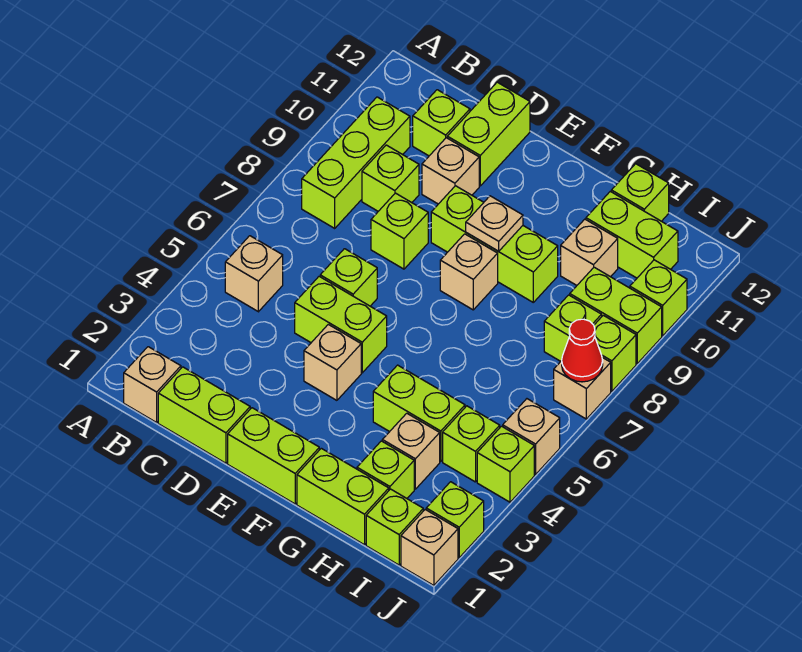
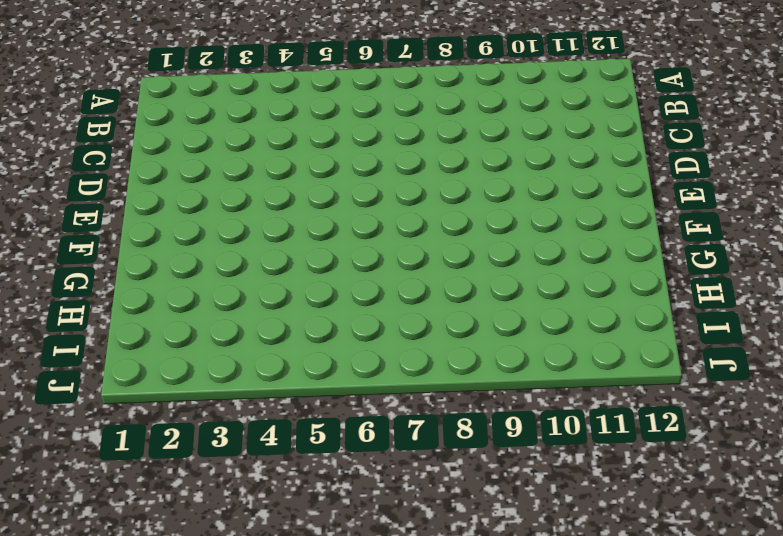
none -> tan brick B1 level 1
none -> tan brick B5 level 1
none -> lime brick B8:B10 level 1
none -> lime brick C1:D1 level 1

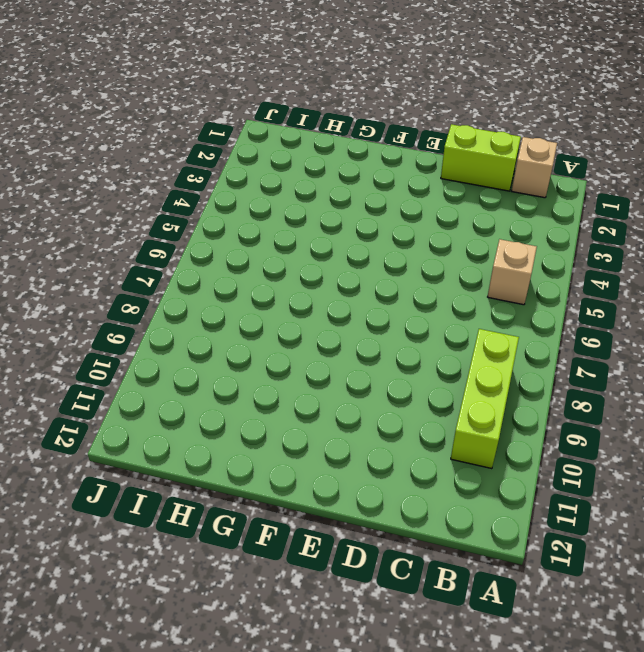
none -> lime brick C9 level 1
none -> lime brick C11 level 1
none -> lime brick D5:E5 level 1
none -> lime brick D6 level 1

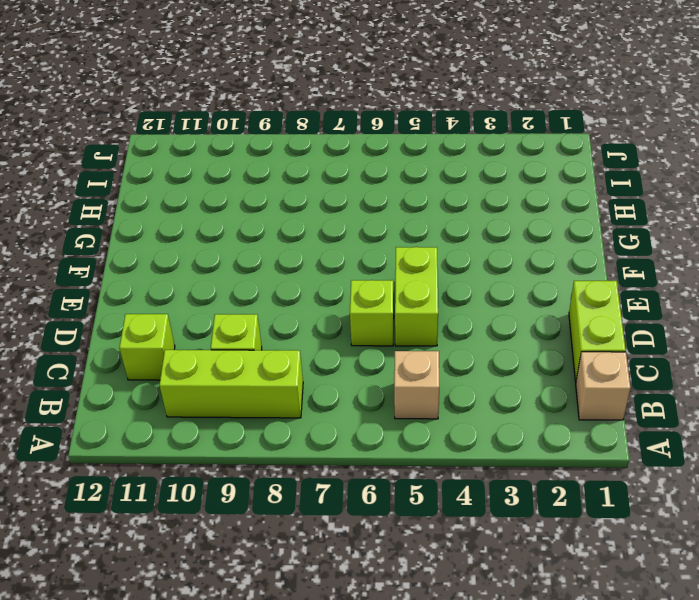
none -> lime brick D8 level 1
none -> tan brick D10 level 1
none -> lime brick D11:D12 level 1
none -> lime brick E1:F1 level 1

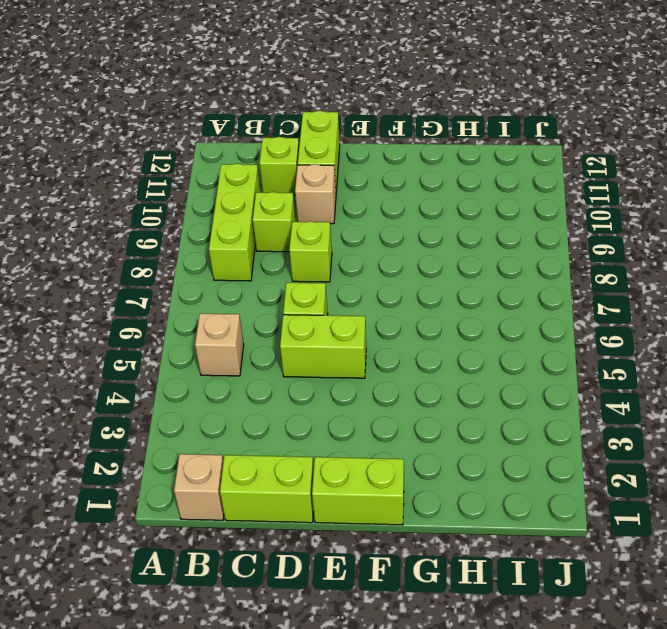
none -> tan brick E4 level 1
none -> lime brick E9:G9 level 1
none -> tan brick F8 level 1
none -> lime brick G1:H1 level 1

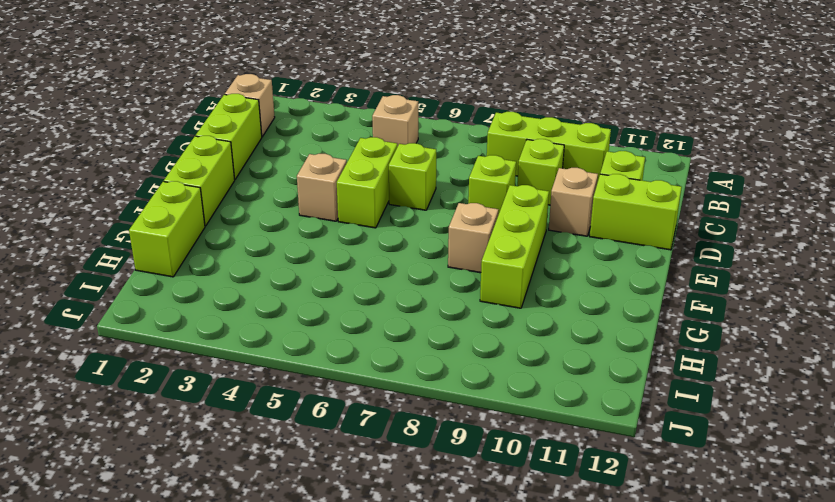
none -> lime brick G4:H4 level 1
none -> lime brick H2 level 1
none -> tan brick H3 level 1
none -> tan brick H10 level 1

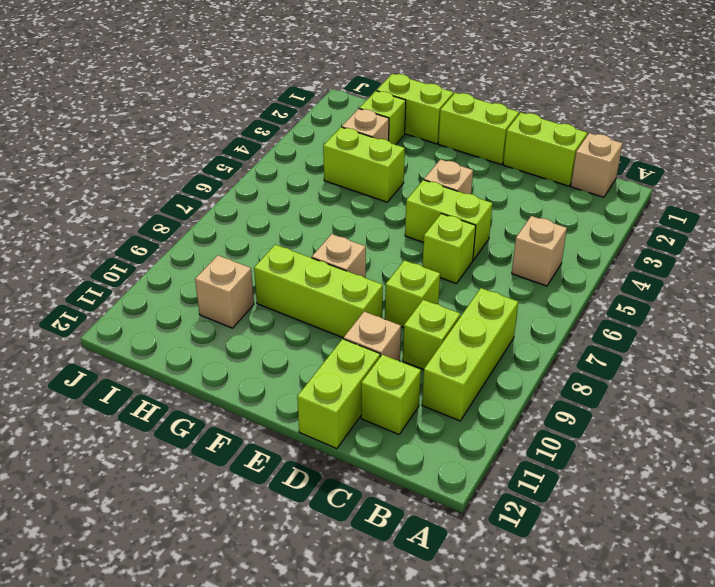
none -> lime brick H11:I11 level 1
none -> lime brick H12 level 1
none -> lime brick I1 level 1
none -> lime brick I4 level 1

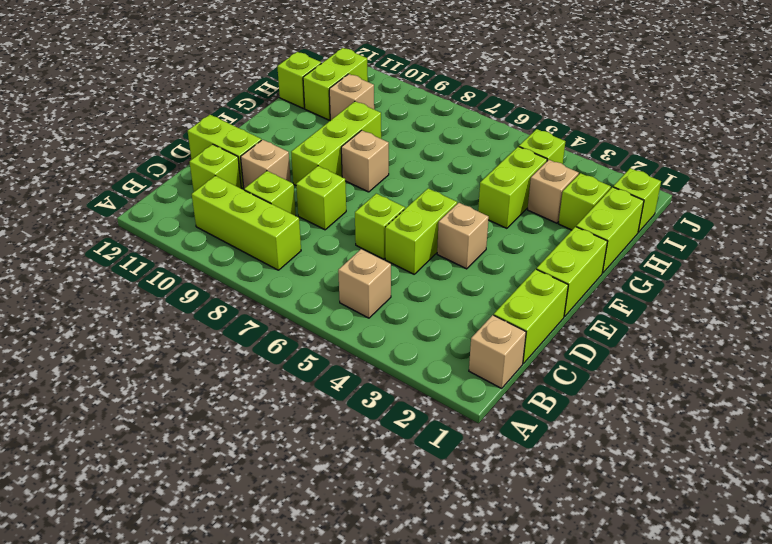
none -> lime brick I8 level 1
none -> lime brick I9:J9 level 1
none -> tan brick J1 level 1
none -> lime brick J2 level 1

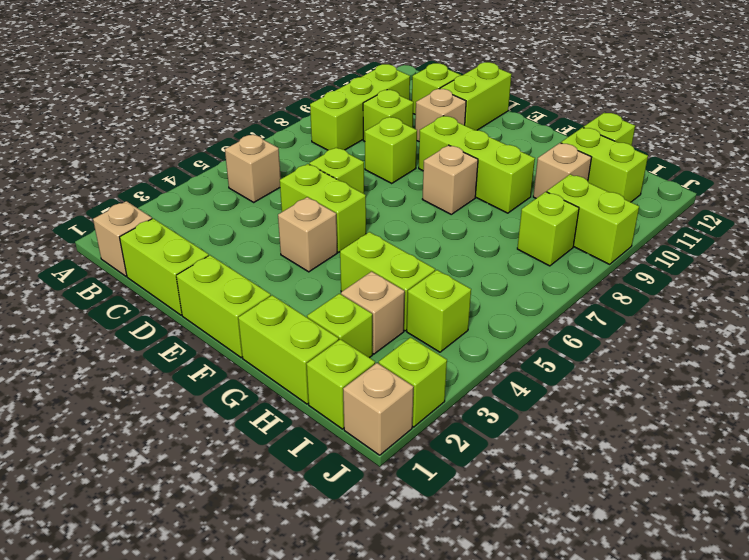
none -> lime brick J4 level 1
none -> tan brick J5 level 1
none -> tan brick J7 level 1
none -> lime brick J8 level 1

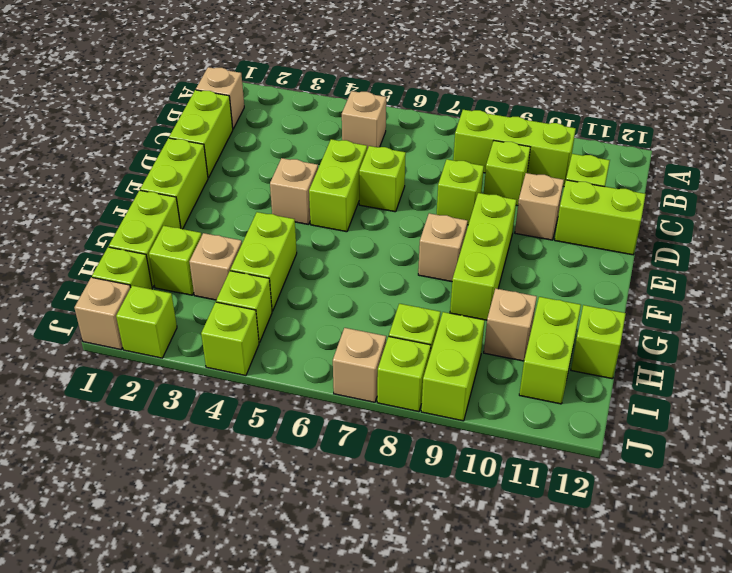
none -> tan brick J5 level 1
none -> lime brick J10 level 1
none -> tan plate F9 level 2
none -> red cone J7 level 2

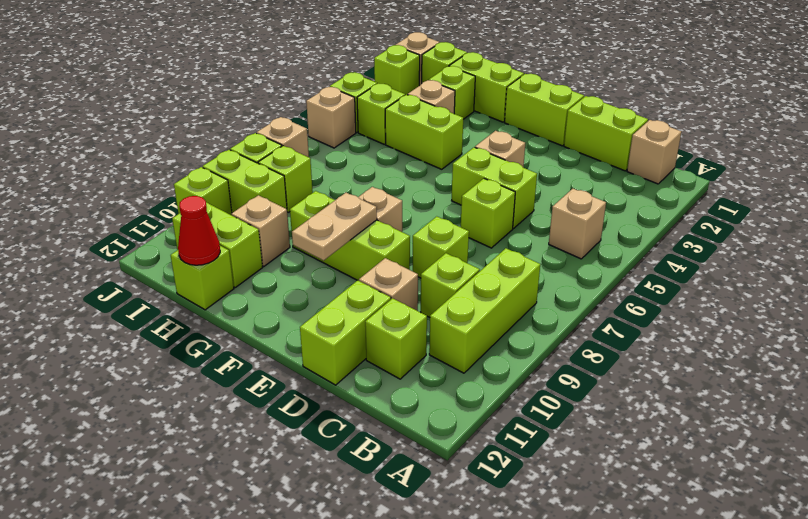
tan plate F9:F10 level 2 -> tan plate F9 level 2
red cone H12 level 2 -> red cone J7 level 2

